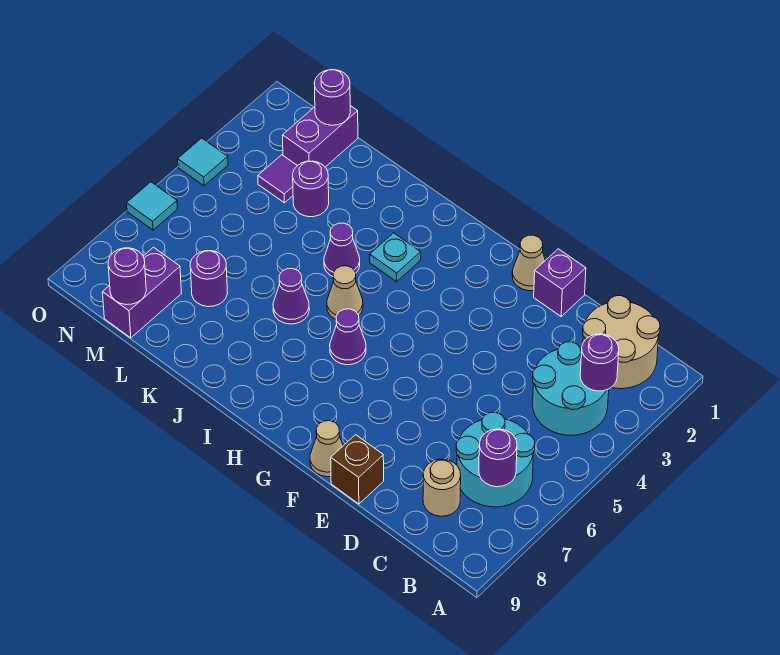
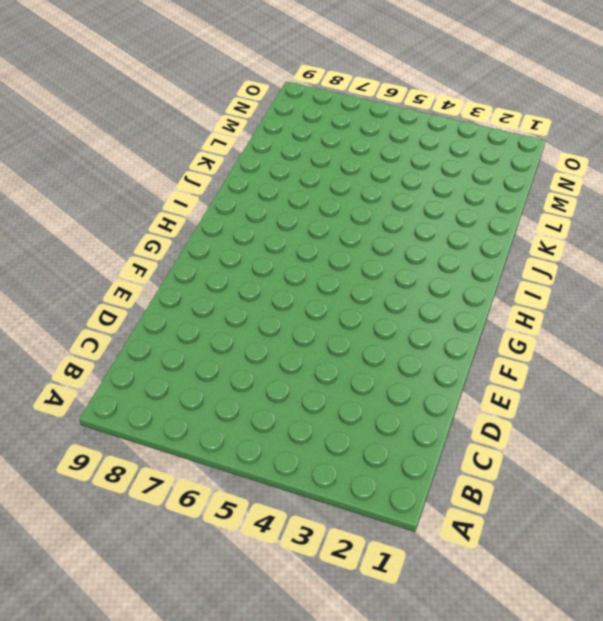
none -> tan round brick B1:C2 level 1
none -> cyan round brick B3:C4 level 1
none -> cyan round brick B6:C7 level 1

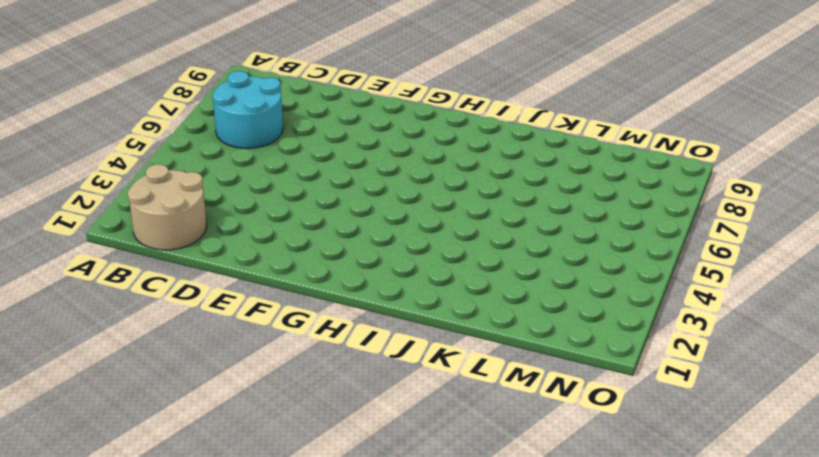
none -> cyan round brick B3:C4 level 1
none -> tan round brick C8 level 1
none -> purple brick E1 level 1

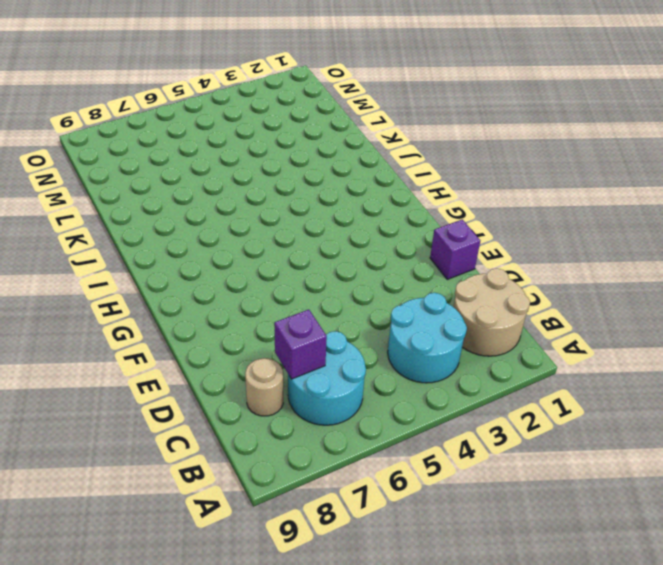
purple brick C7 level 2 -> none
none -> brown brick E9 level 1
none -> tan cone F1 level 1
none -> tan cone F9 level 1

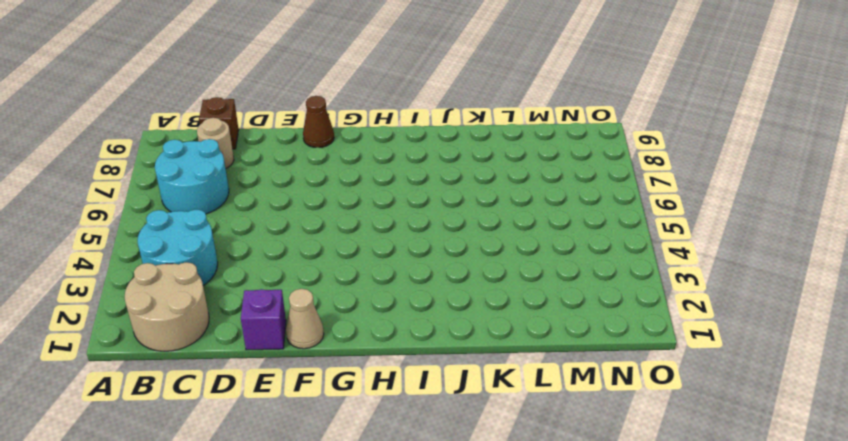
brown brick C9 level 1 -> brown brick E9 level 1
brown cone F9 level 1 -> tan cone F9 level 1
none -> purple cone H6 level 1
none -> cyan plate I3 level 1
none -> tan cone I5 level 1

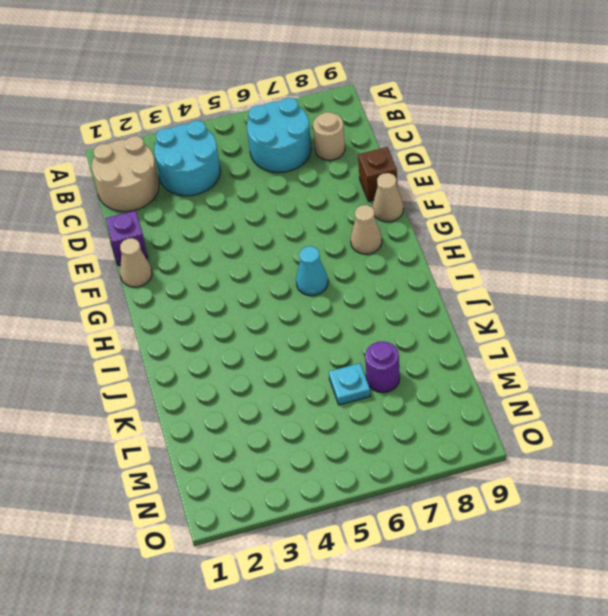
tan cone G8 level 1 -> tan cone I5 level 1
cyan cone H6 level 1 -> purple cone H6 level 1
cyan plate L6 level 1 -> cyan plate I3 level 1
none -> purple cone J4 level 1
none -> purple cone J6 level 1
none -> purple round brick L3 level 1

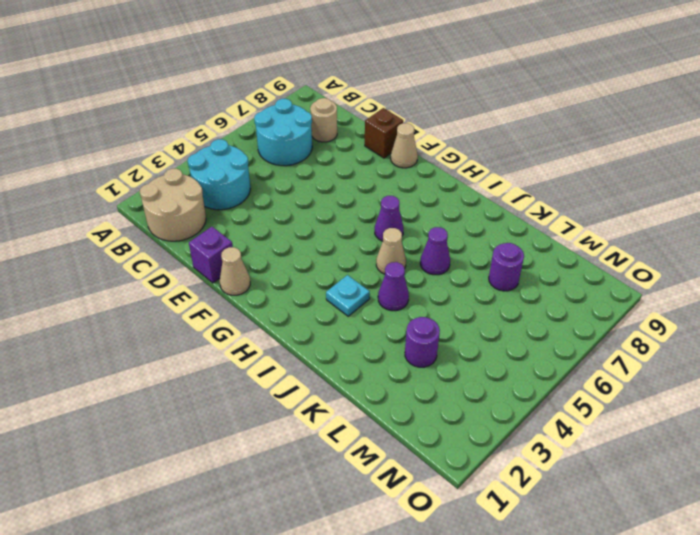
none -> purple brick M1:M2 level 1
none -> purple tile M3 level 1
none -> purple brick M8:M9 level 1

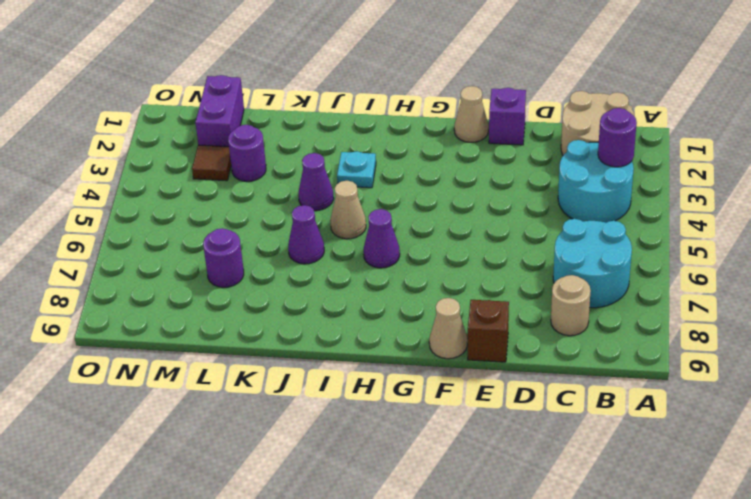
brown tile M3 level 1 -> purple tile M3 level 1
none -> purple brick M8:M9 level 1
none -> cyan tile O4 level 1
none -> cyan tile O6 level 1

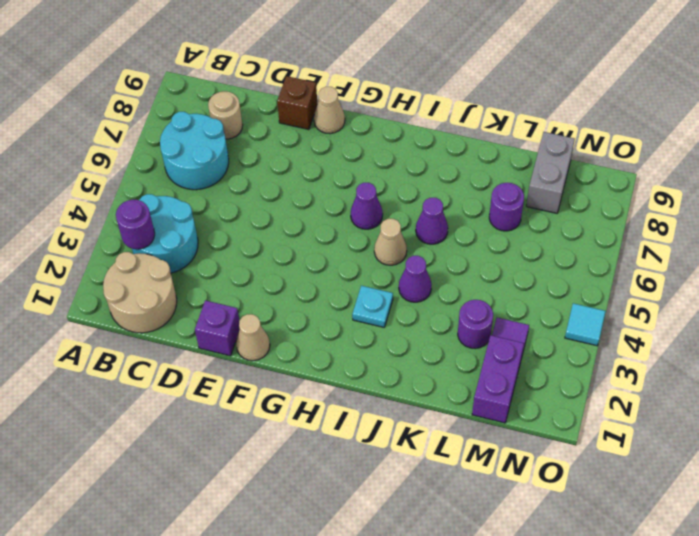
grey brick M8:M9 level 1 -> purple brick M8:M9 level 1
none -> cyan tile O6 level 1
none -> purple round brick B7 level 2
none -> purple round brick M1 level 2

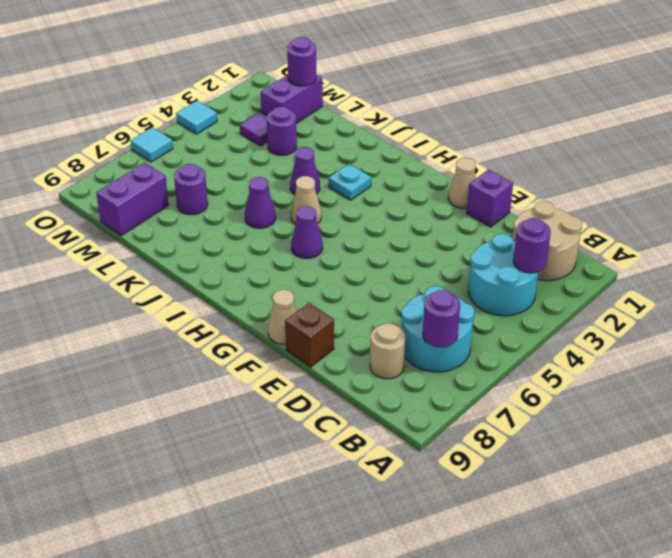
none -> purple round brick M9 level 2

